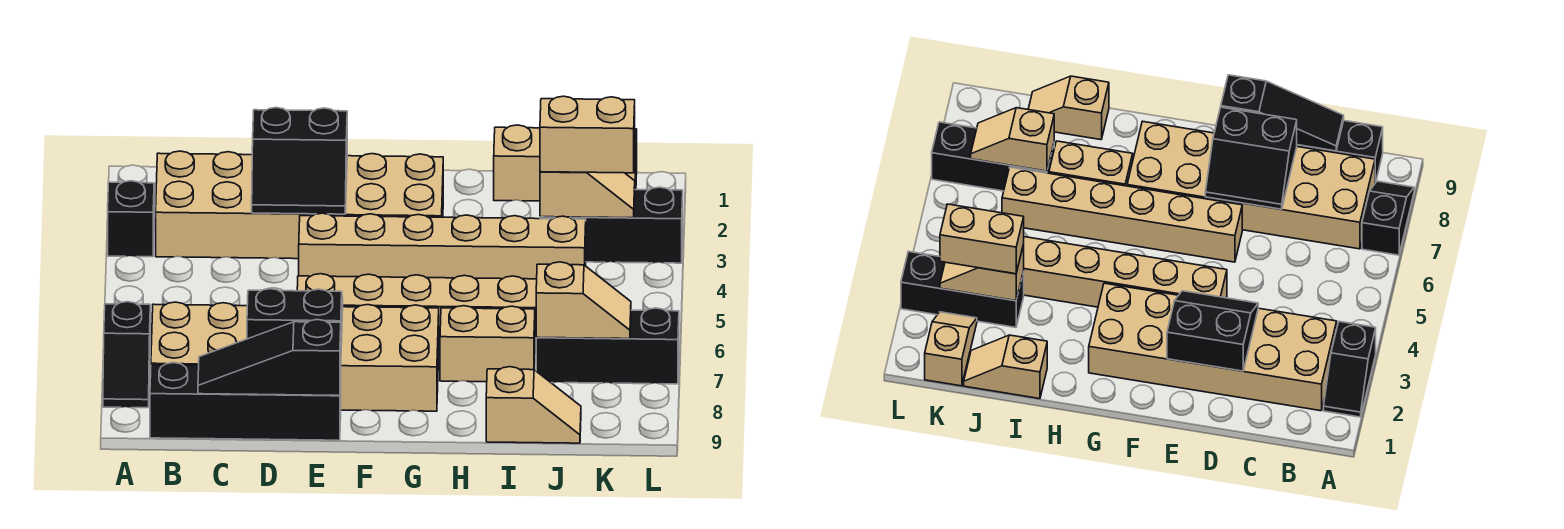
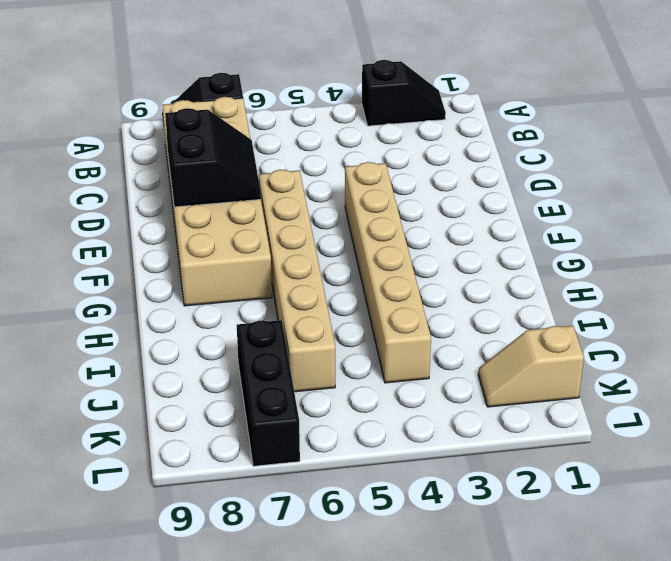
none -> tan brick B2:G3 level 1
none -> black brick B9:E9 level 1
none -> tan brick H7:I7 level 1

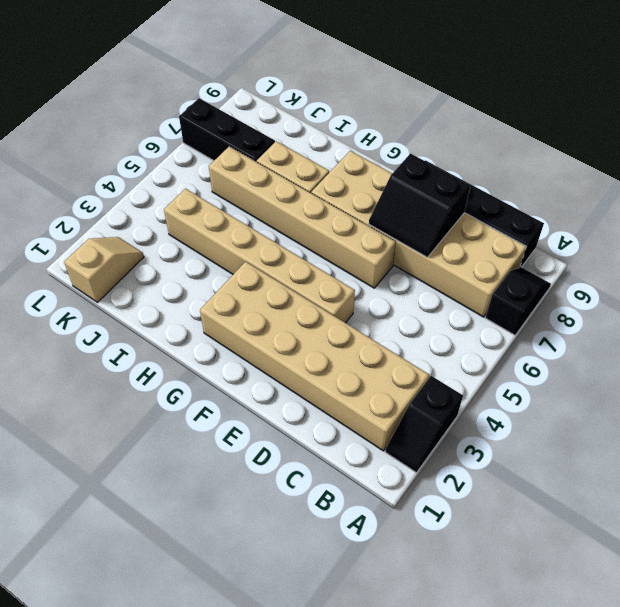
none -> tan slope I1:J1 level 1 top I
none -> tan slope I9:J9 level 1 top I
none -> black brick J3:L3 level 1

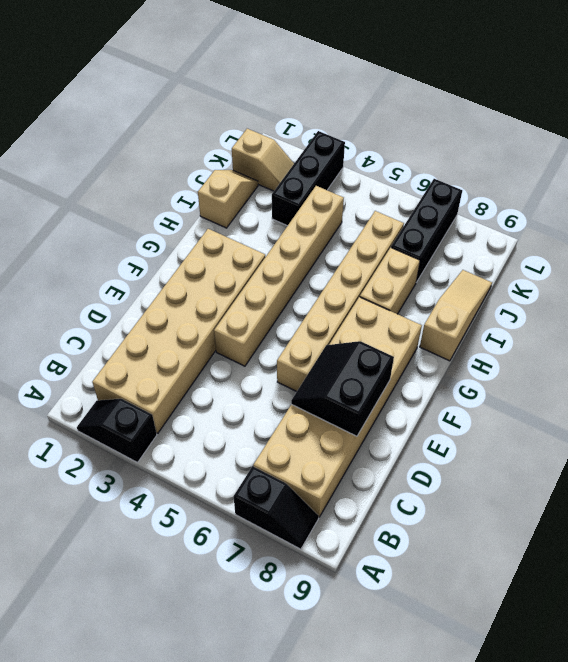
tan slope H9:J9 level 1 top H -> tan slope I9:J9 level 1 top I
none -> black brick B9:E9 level 1
none -> black slope C9:E9 level 2 top E
none -> black slope D2:E3 level 2 top 2

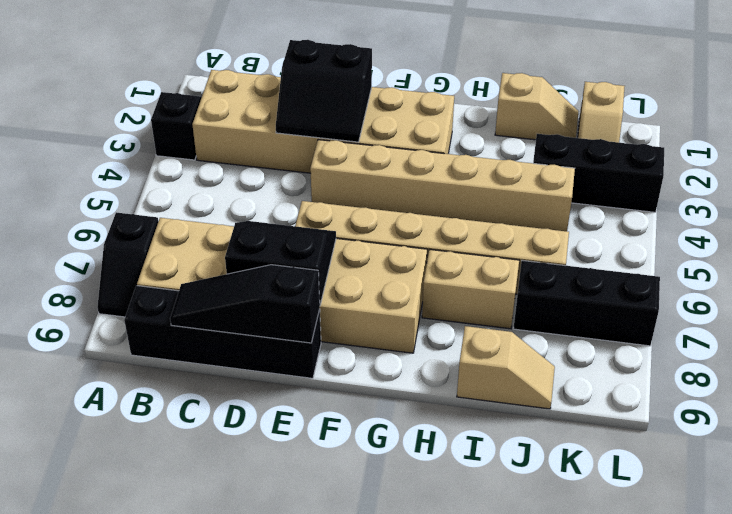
none -> tan slope J3:K3 level 2 top J
none -> tan slope J7:K7 level 2 top J
none -> tan brick J3:K3 level 3

